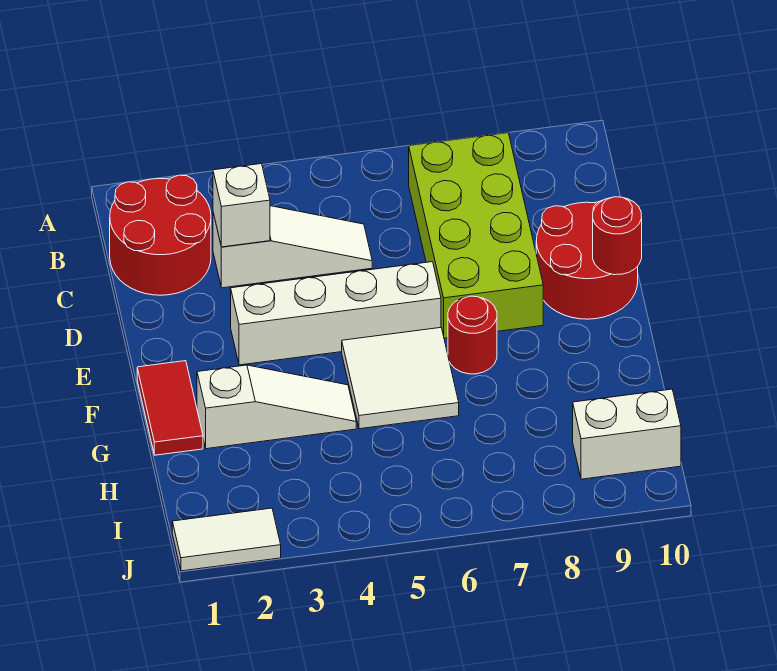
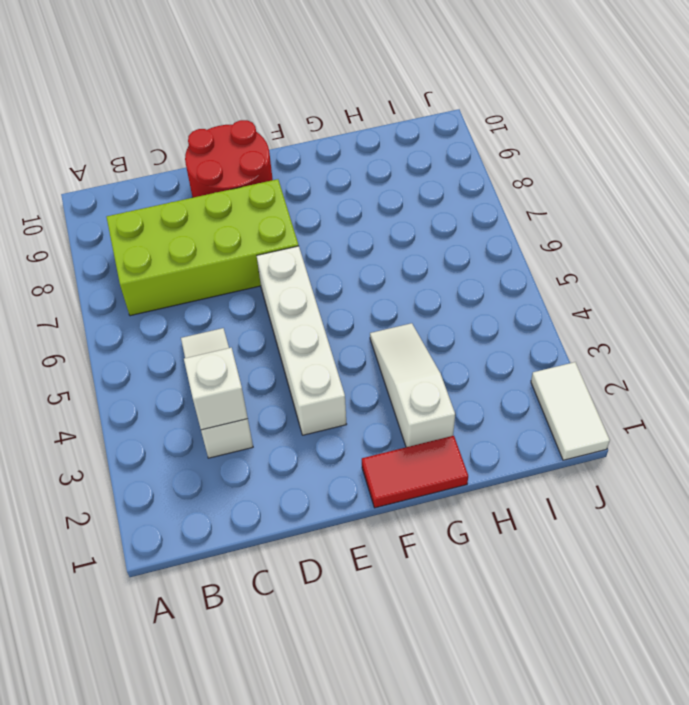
none -> red round brick B1:C2 level 1
none -> white tile F5:G6 level 1
none -> red round brick F7 level 1

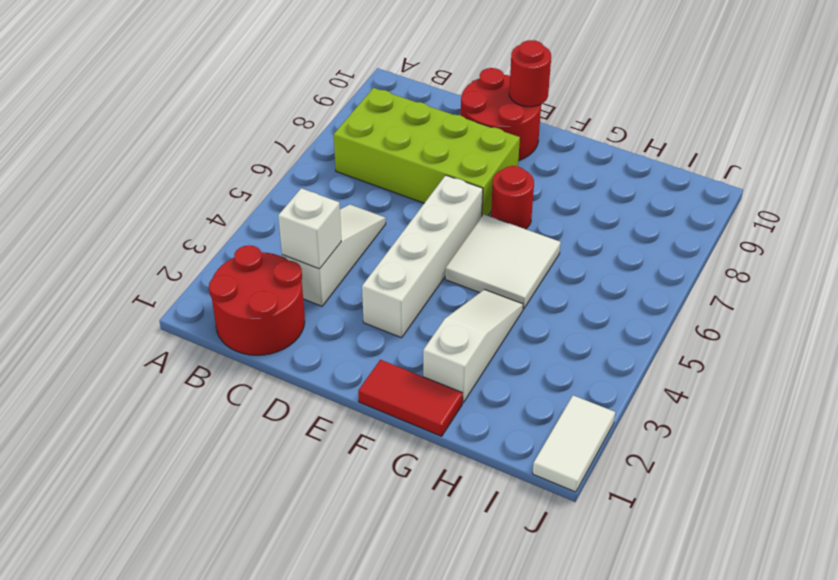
none -> white brick I9:I10 level 1

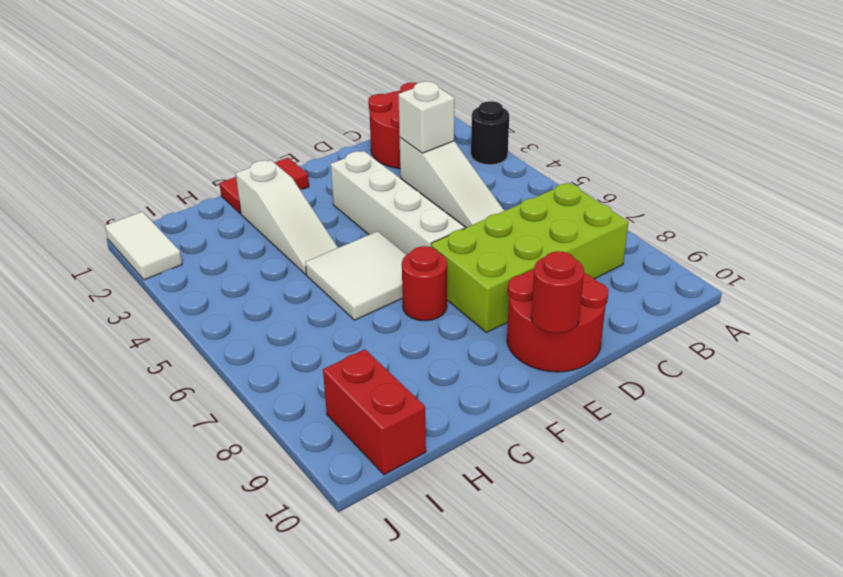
black round brick A3 level 1 -> none
red brick I9:I10 level 1 -> white brick I9:I10 level 1

